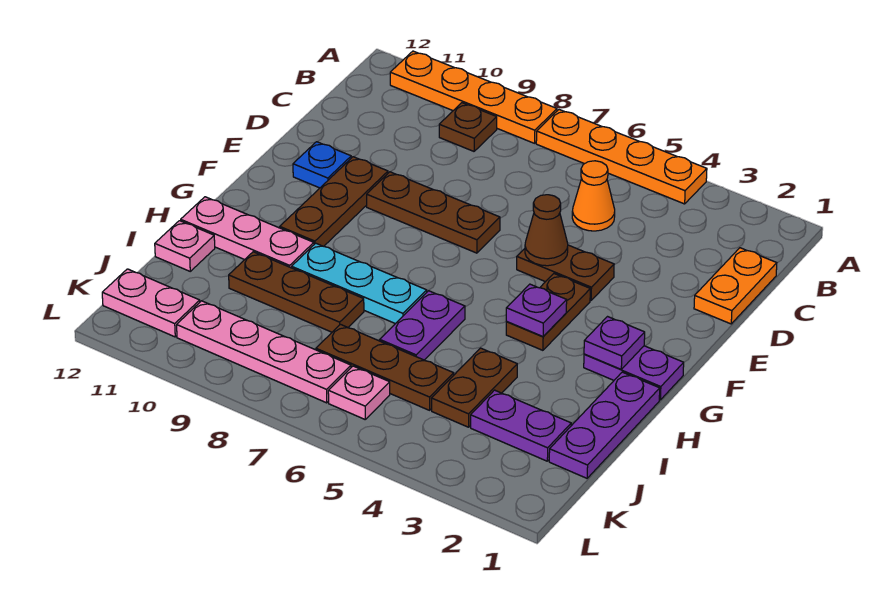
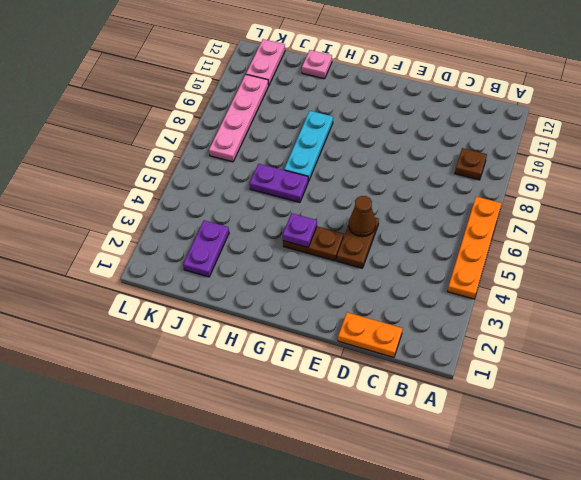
none -> orange plate A8:A11 level 1
none -> orange cone C5 level 1
none -> brown plate E7:E9 level 1

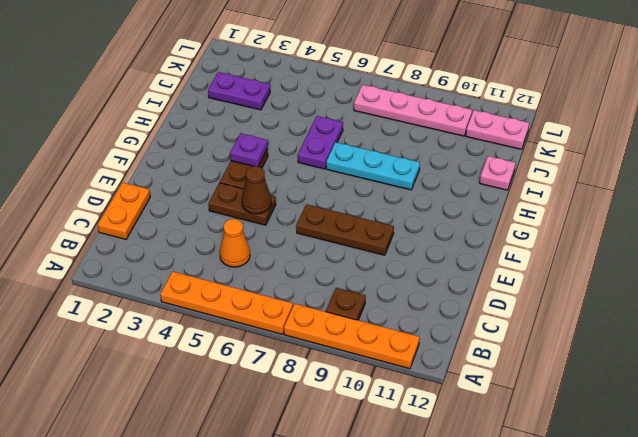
none -> brown plate E10:G10 level 1
none -> blue plate E11 level 1
none -> purple plate G1:G2 level 1

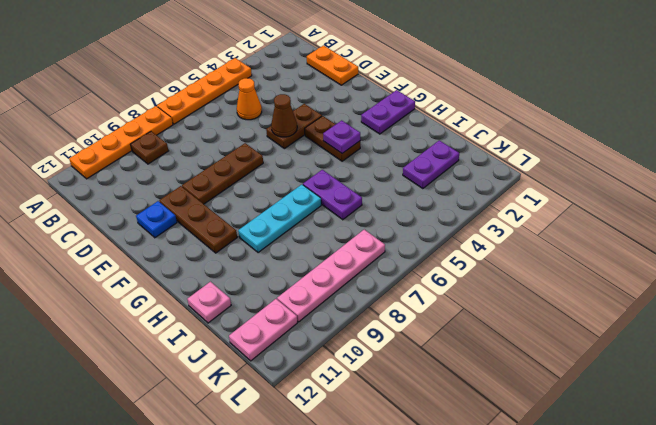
none -> purple plate H1:J1 level 1
none -> pink plate H10:H12 level 1
none -> brown plate I4:J4 level 1

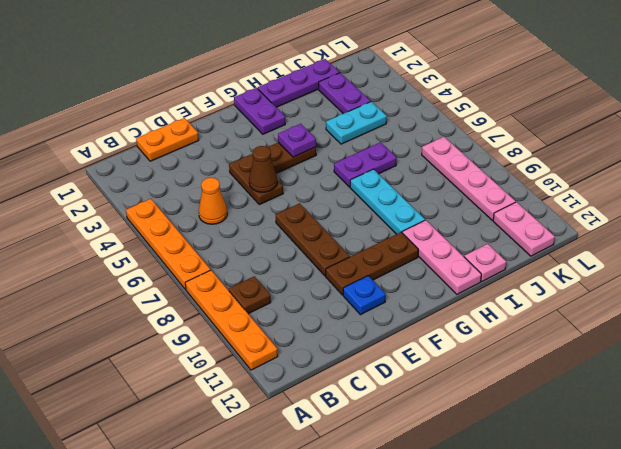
cyan plate I4:J4 level 1 -> brown plate I4:J4 level 1
none -> brown plate I8:I10 level 1
none -> brown plate J5:J7 level 1
none -> pink plate K6 level 1

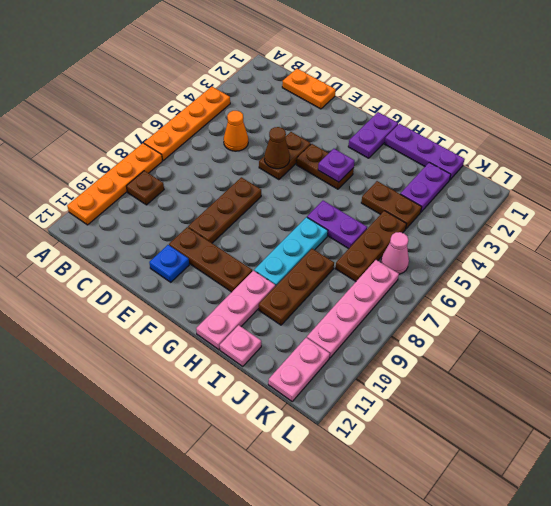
pink cone K6 level 1 -> pink plate K6 level 1
none -> purple plate G2 level 2

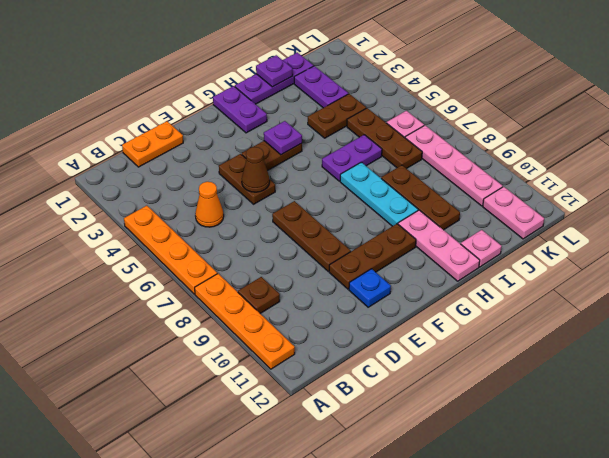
purple plate I1 level 2 -> purple plate G2 level 2

